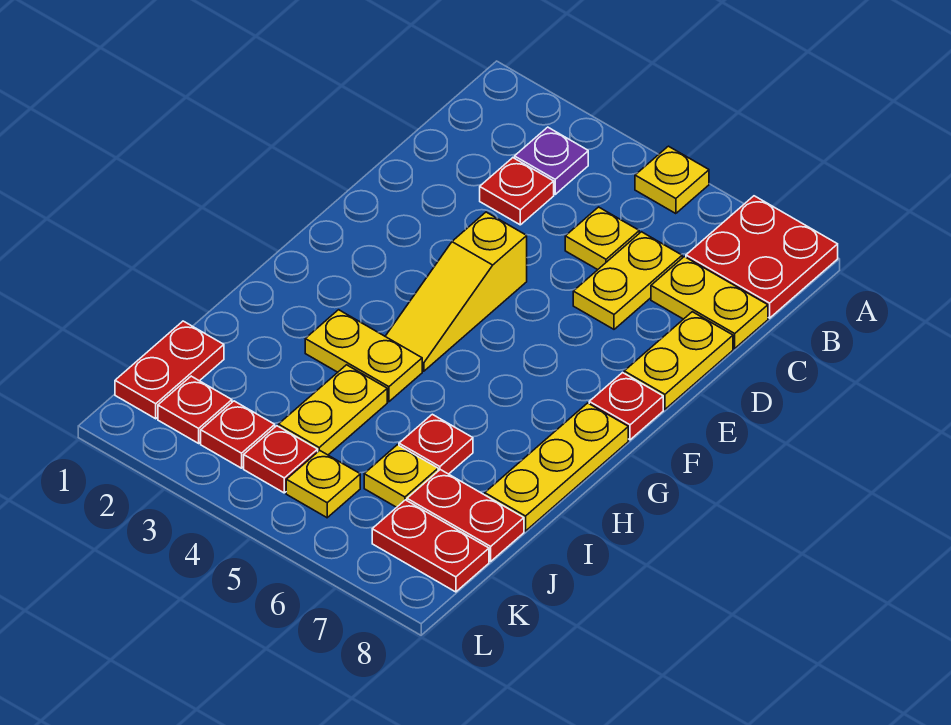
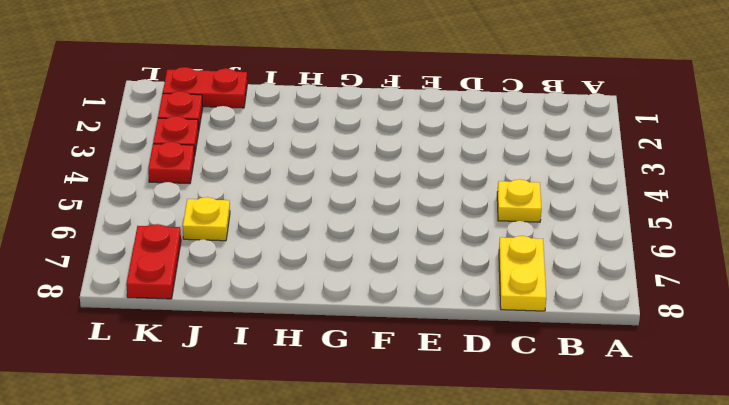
none -> yellow plate A5 level 1
none -> red plate A7:B8 level 1
none -> purple plate B3 level 1

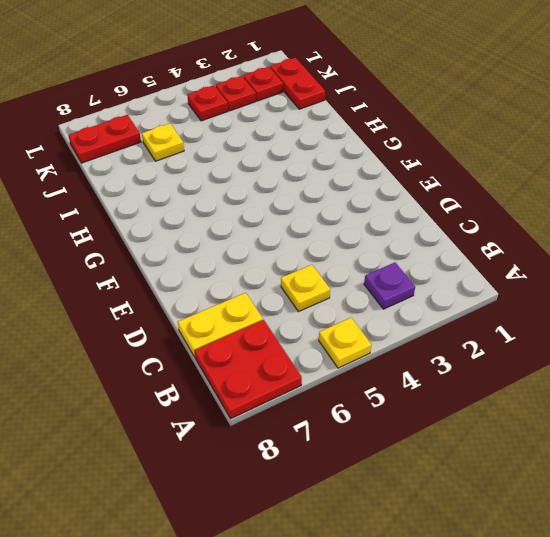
none -> red plate C3 level 1
none -> yellow plate C6:D6 level 1
none -> yellow plate D8:E8 level 1

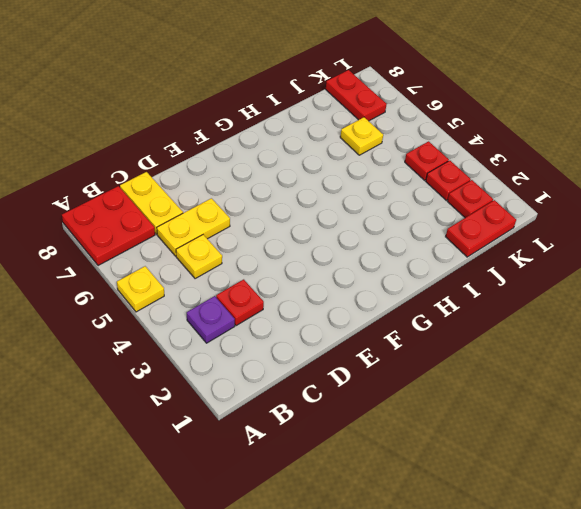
none -> yellow plate D8:E8 level 1
none -> yellow slope E4:G4 level 1 top E
none -> red plate F8 level 1

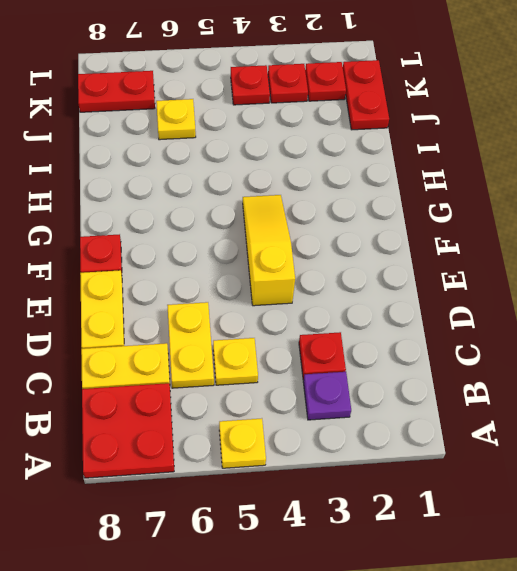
none -> yellow plate G8:I8 level 1
none -> yellow plate H3:H4 level 1
none -> yellow plate I4:J4 level 1

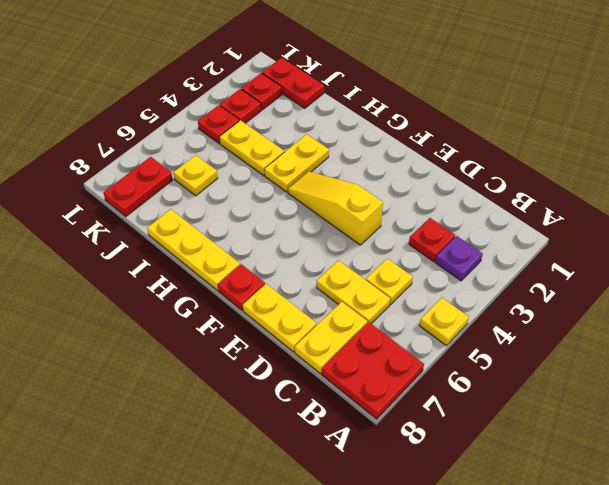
none -> red plate I6 level 1
none -> red plate J7:J8 level 1
none -> yellow plate K5 level 1

